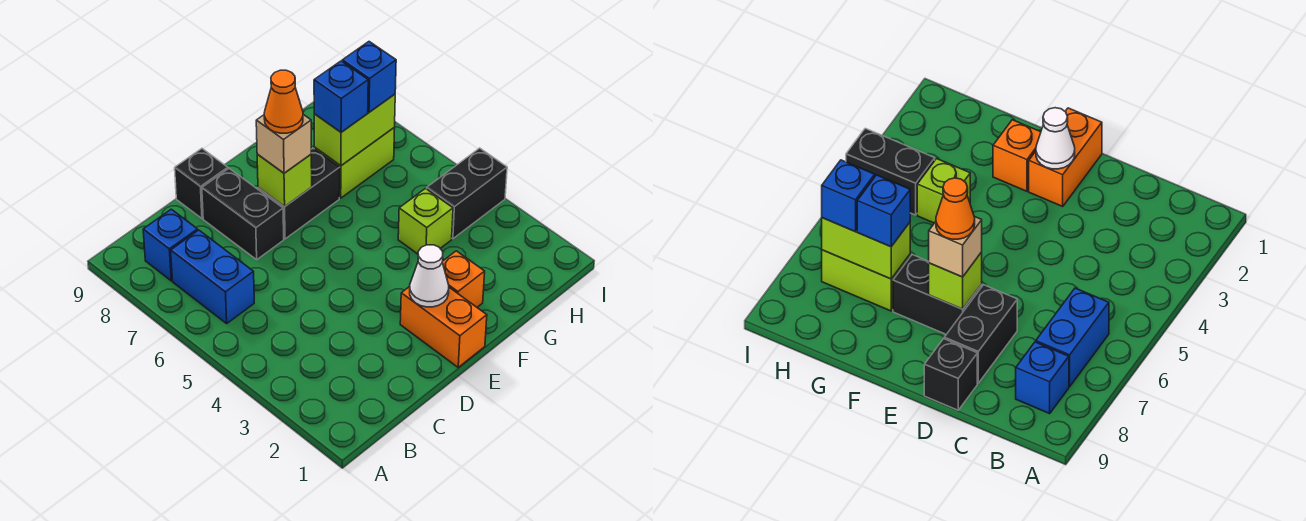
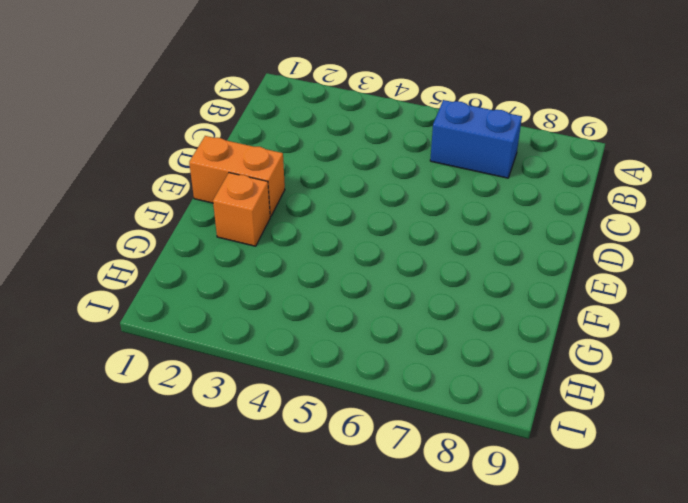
none -> blue brick B8 level 1
none -> black brick D7:D8 level 1
none -> black brick D9 level 1

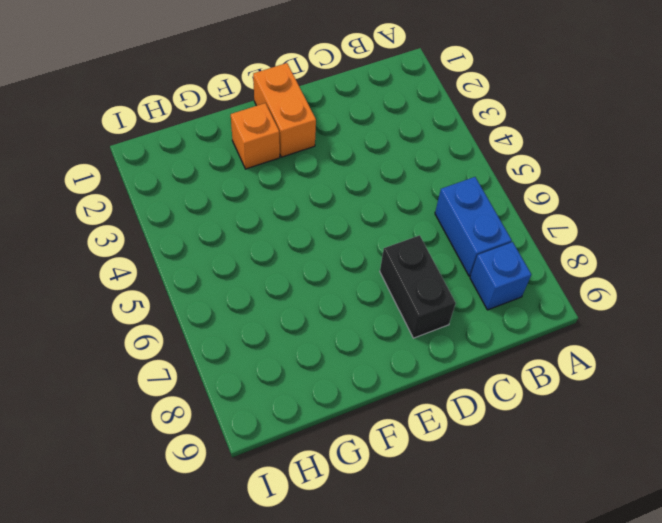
none -> black brick D9 level 1
none -> black brick E7:F7 level 1
none -> lime brick G4 level 1

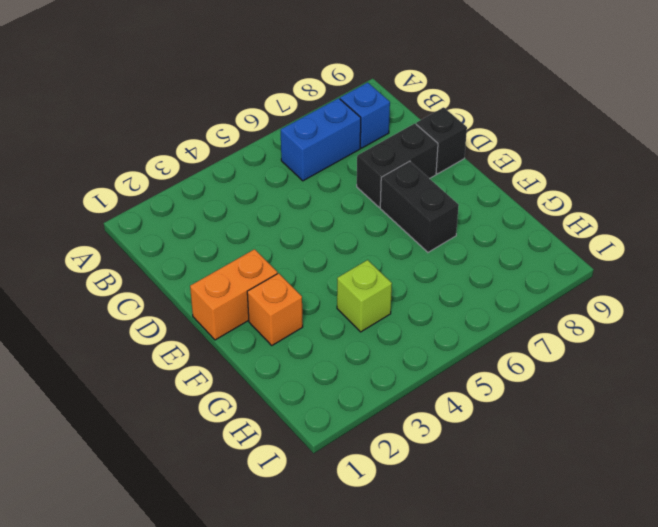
none -> lime brick G7:H7 level 1
none -> black brick H4:I4 level 1
none -> white cone E2 level 2

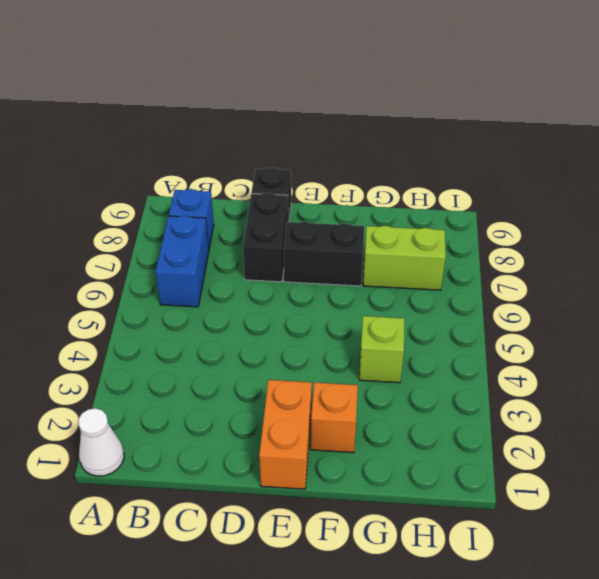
white cone A1 level 1 -> white cone E2 level 2
none -> black brick H4:I4 level 1
none -> lime brick E7 level 2
none -> lime brick G7:H7 level 2

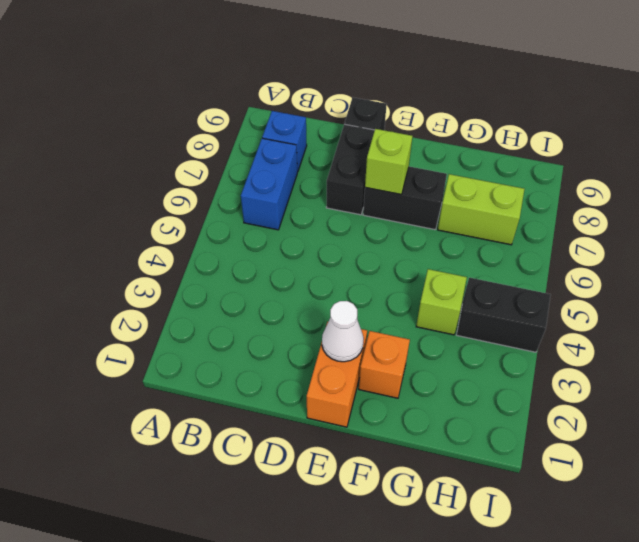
none -> lime brick G7:H7 level 2
none -> tan brick E7 level 3
none -> blue brick G7 level 3

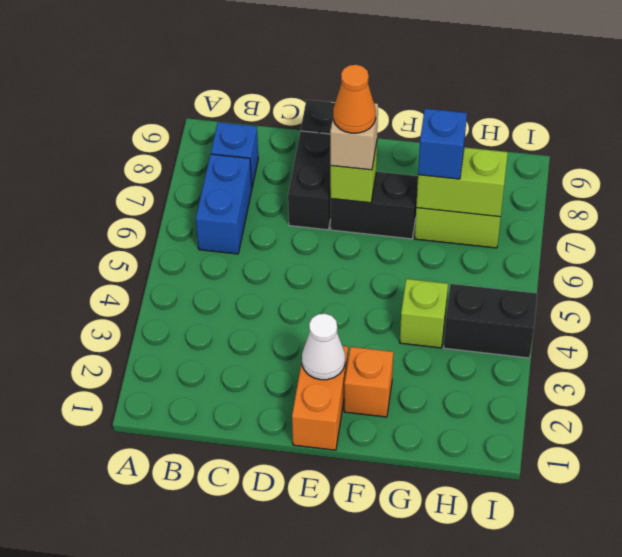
none -> blue brick H7 level 3

